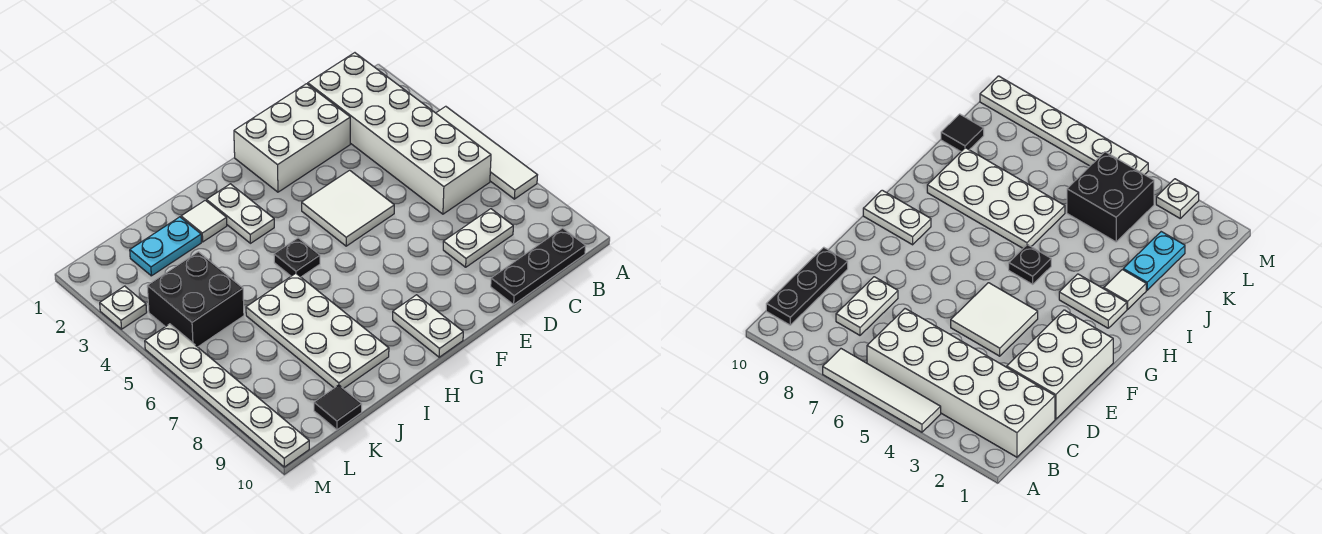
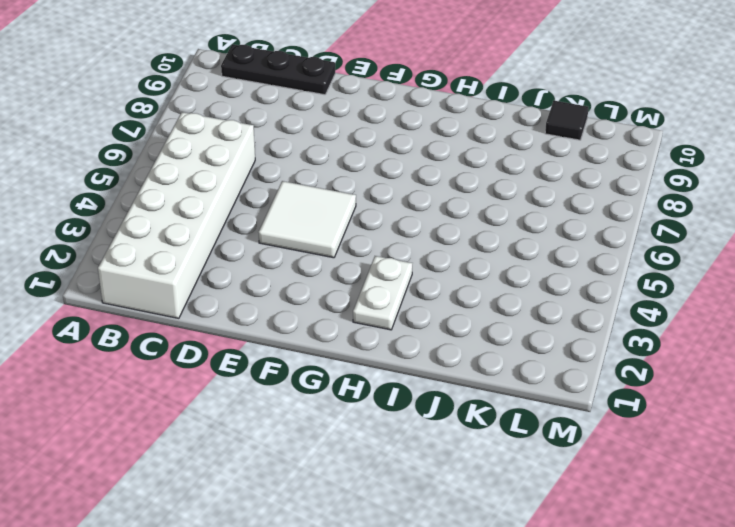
none -> white tile A4:A7 level 1
none -> white plate C8:D8 level 1
none -> white brick D1:F2 level 1

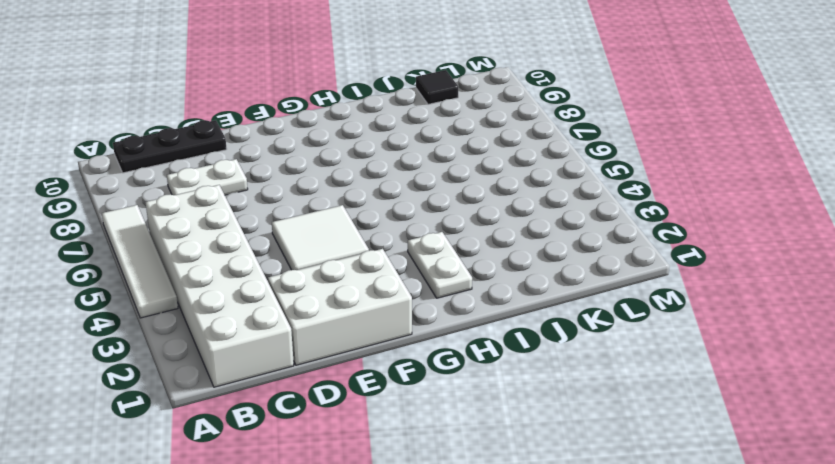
none -> white plate G9:G10 level 1
none -> black plate H5 level 1
none -> white tile I2 level 1

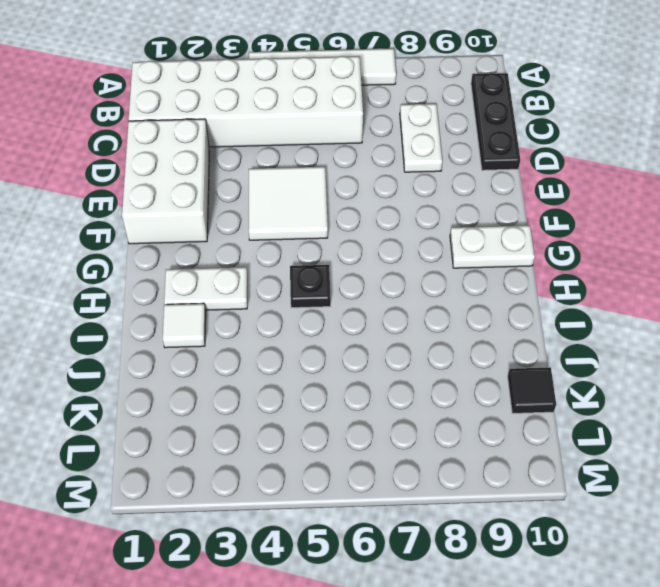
none -> white plate I6:J9 level 1
none -> cyan plate J2:K2 level 1
none -> black brick K4:L5 level 1

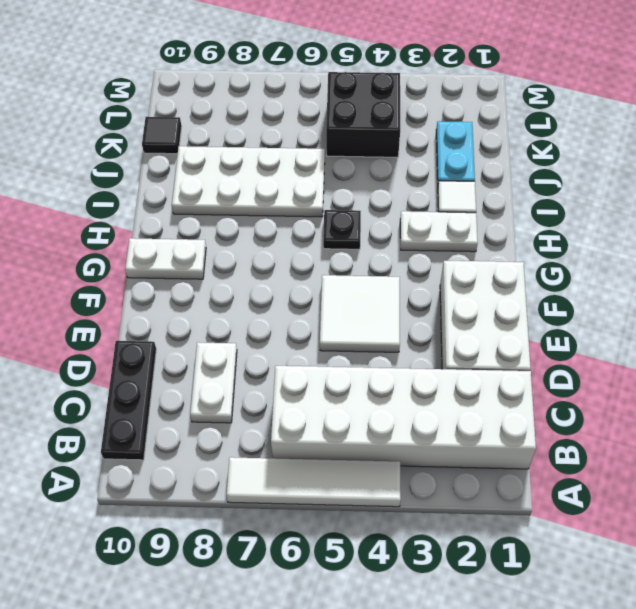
none -> white plate M3 level 1
none -> white plate M5:M10 level 1

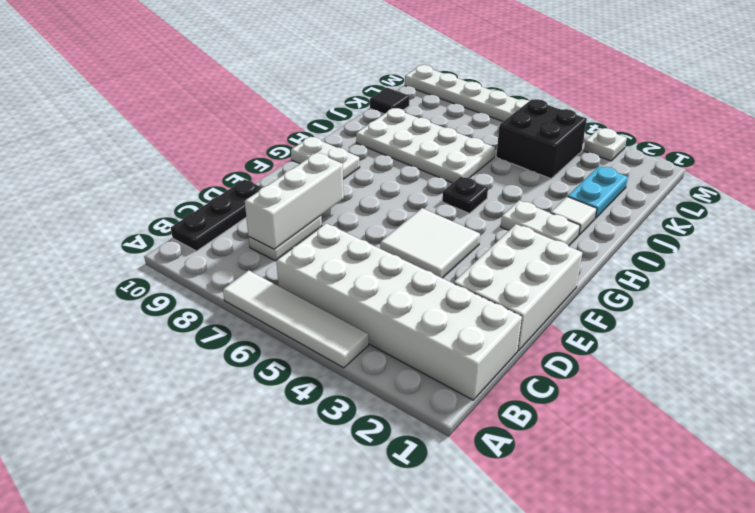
white brick C8:E8 level 2 -> none

